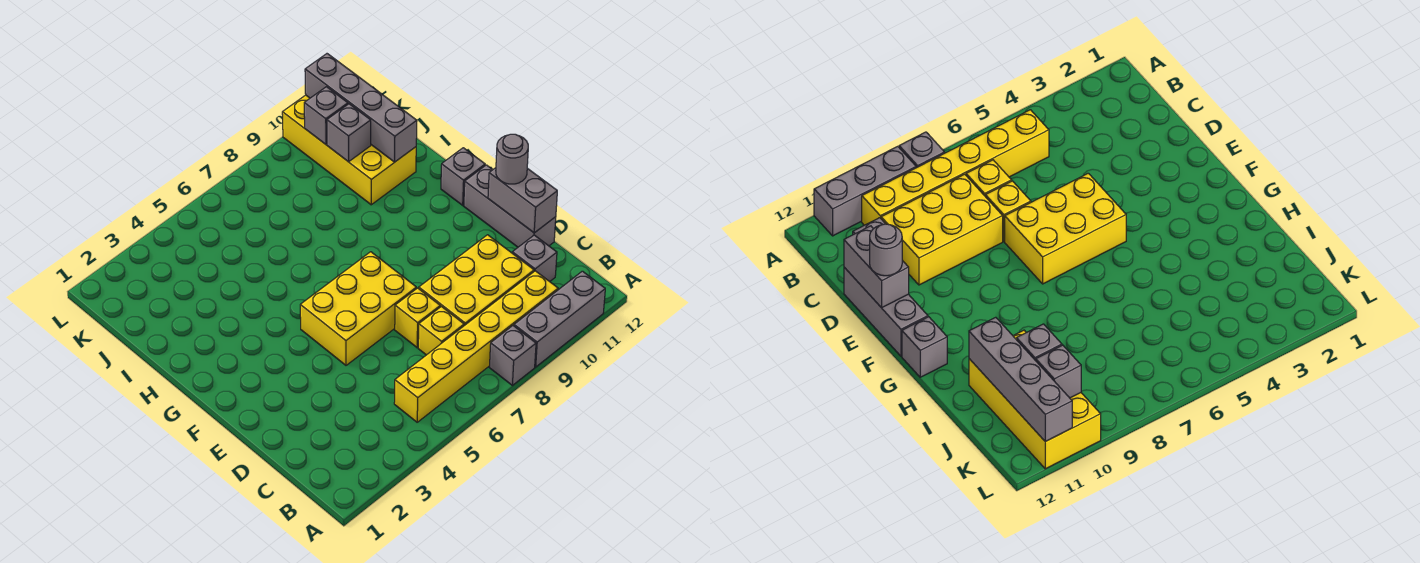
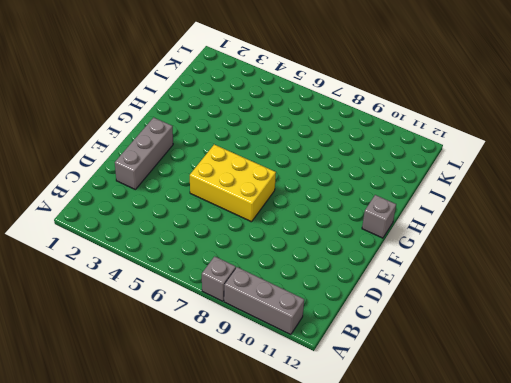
grey brick D2:F2 level 1 -> grey brick D12:F12 level 1
none -> yellow brick B5:B10 level 1
none -> yellow brick C7 level 1
none -> yellow brick C8:D10 level 1

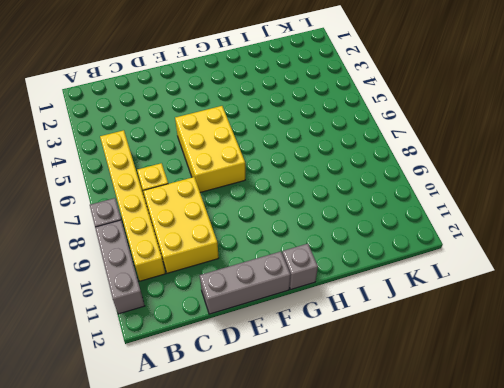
none -> grey brick C11 level 1
none -> yellow brick D7 level 1
none -> yellow brick I10:L11 level 1

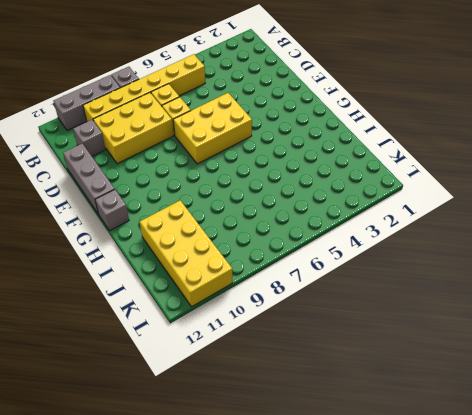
none -> grey brick D12:E12 level 2
none -> grey brick I11:L11 level 2
none -> grey brick J10 level 2

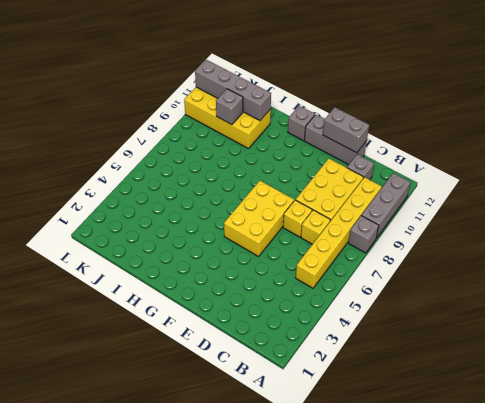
none -> grey brick K10 level 2
none -> grey round brick E12 level 3

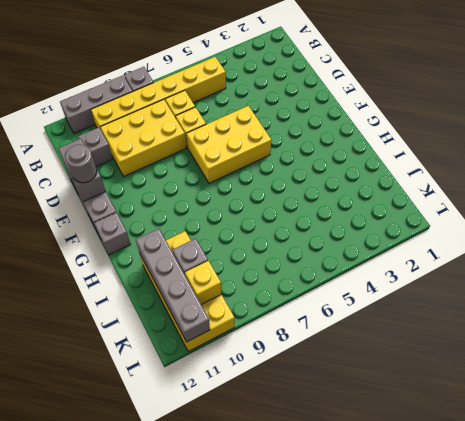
yellow brick K10 level 2 -> grey brick K10 level 2

